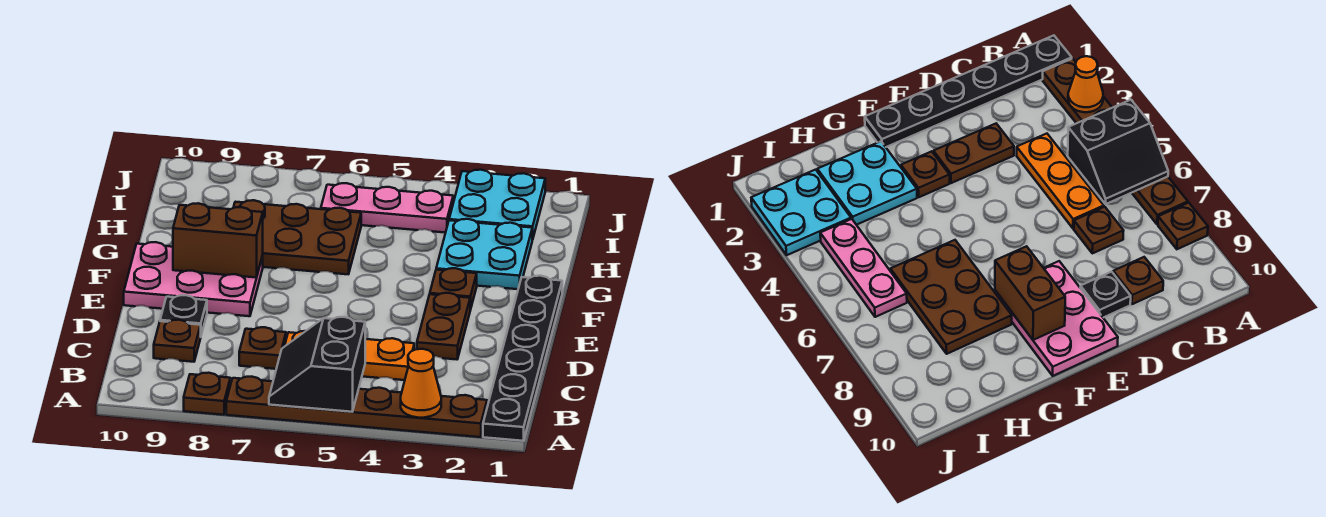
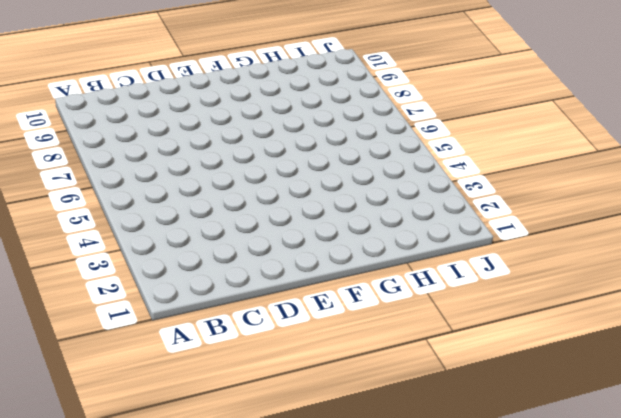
none -> black plate A1:F1 level 1
none -> brown plate A2:A7 level 1
none -> brown plate A8 level 1

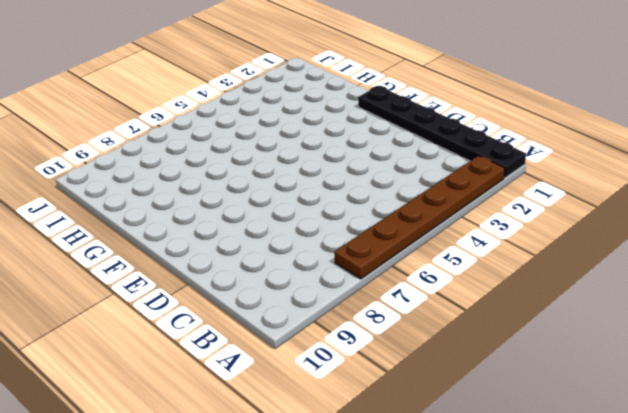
none -> brown plate A8 level 1
none -> orange plate C4:C6 level 1
none -> brown plate C7 level 1

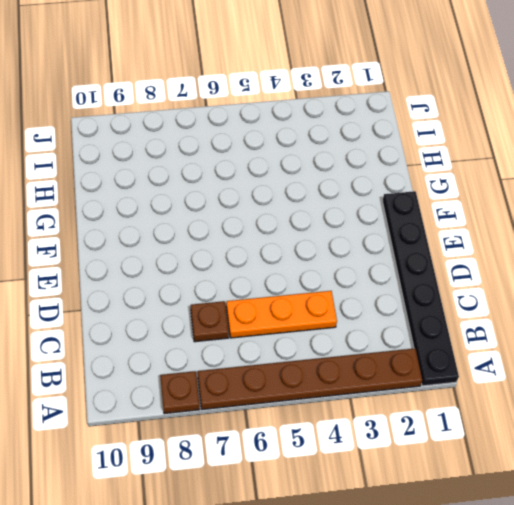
none -> brown plate C9 level 1
none -> brown plate D3:E3 level 1
none -> black plate D9 level 1

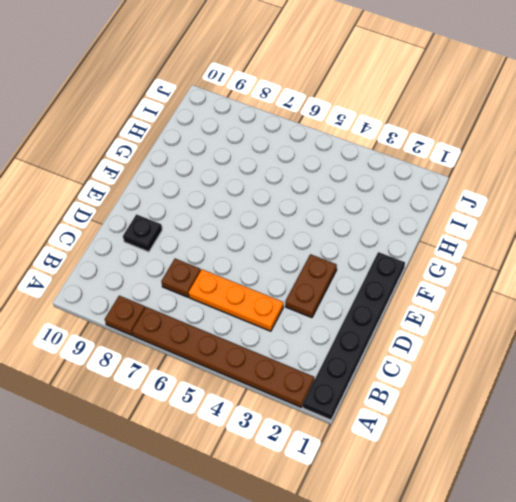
none -> brown plate C9 level 1
none -> pink plate E8:F10 level 1
none -> brown plate F3 level 1

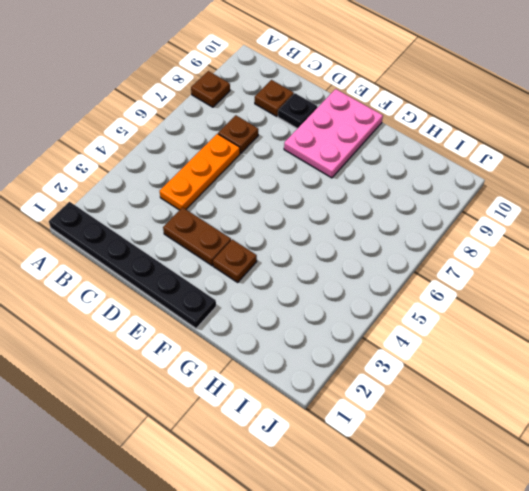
none -> brown plate A2:A7 level 1
none -> cyan plate G2:H3 level 1
none -> brown plate G6:H8 level 1

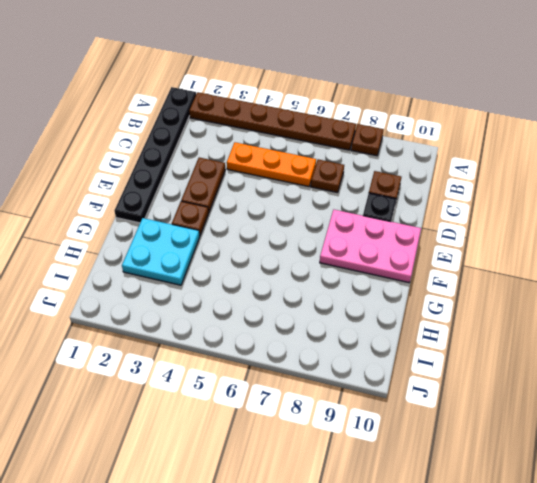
none -> brown plate G6:H8 level 1
none -> cyan plate I2:J3 level 1
none -> pink plate I4:I6 level 1

